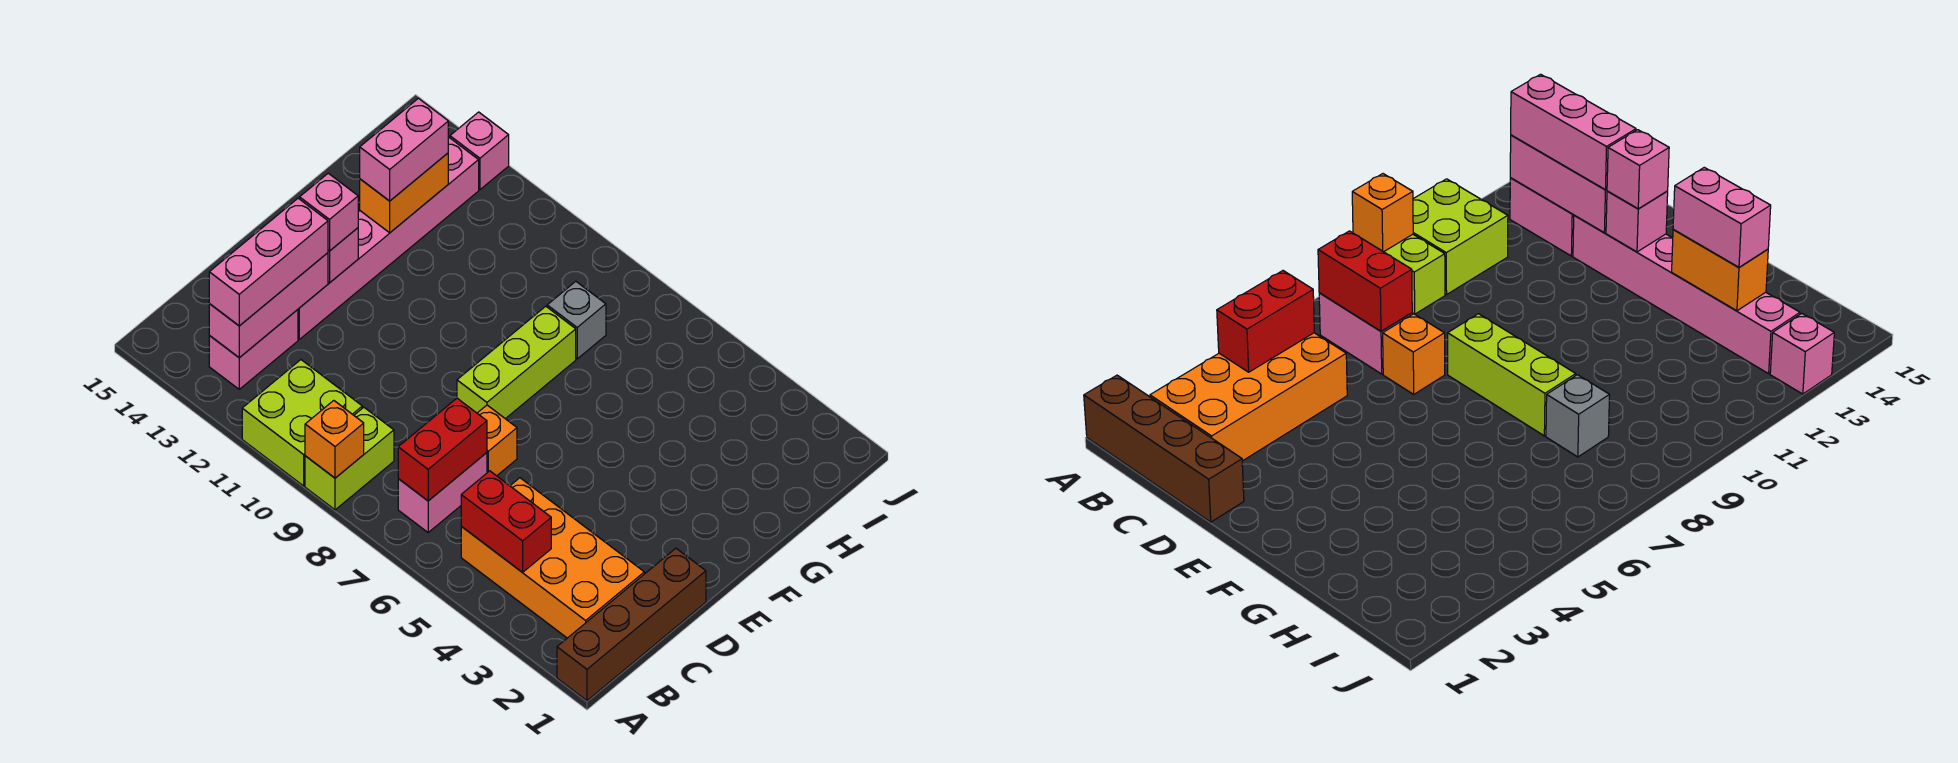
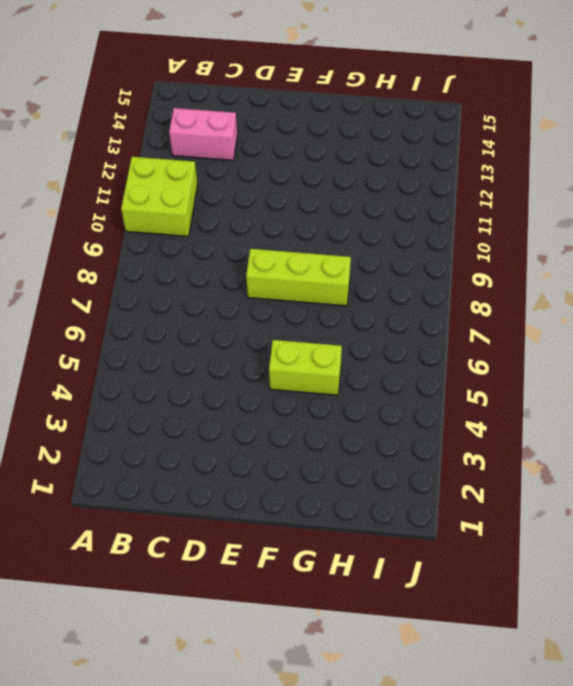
lime brick F5:G5 level 1 -> lime brick A9:B9 level 1
none -> brown brick A1:D1 level 1
none -> orange brick B2:C5 level 1
none -> pink brick B7:C7 level 1

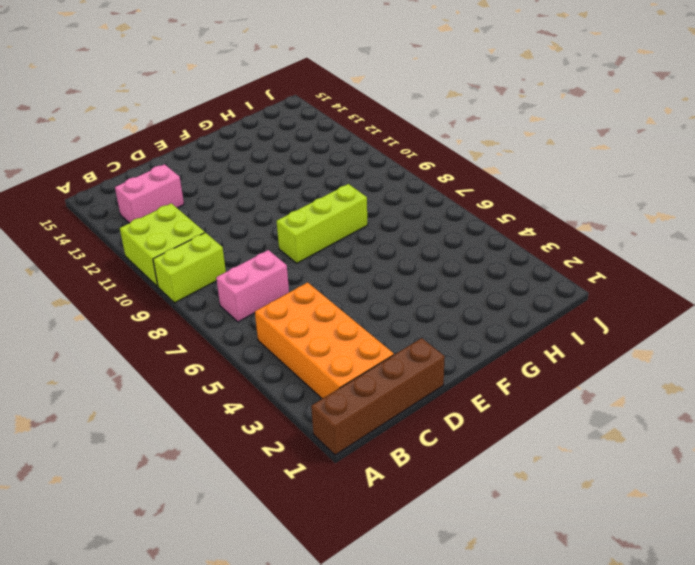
none -> orange brick D7 level 1
none -> pink brick D13:I13 level 1
none -> grey brick H8 level 1

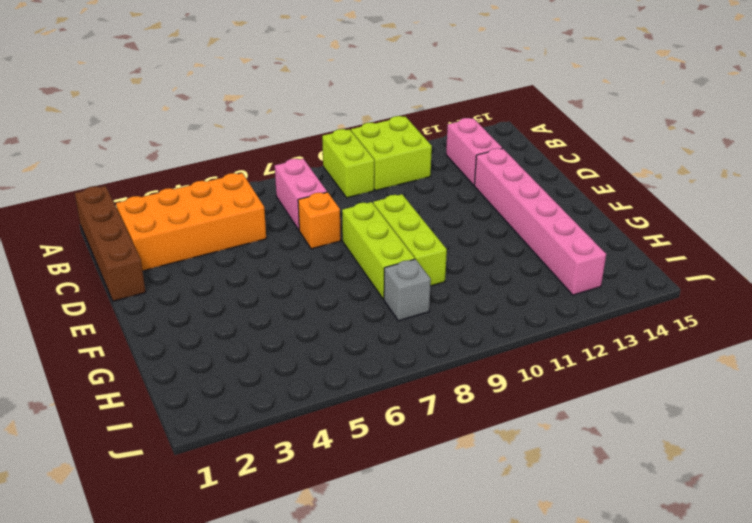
lime brick E9:G9 level 1 -> none
none -> pink brick J13 level 1
none -> orange brick A9 level 2
none -> red brick B4:B5 level 2

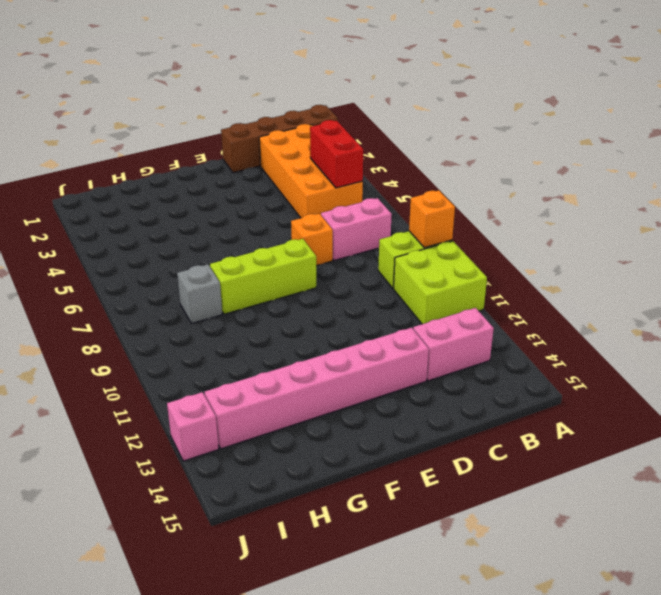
none -> red brick B7:C7 level 2
none -> pink brick B13:D13 level 2
none -> pink brick E13 level 2

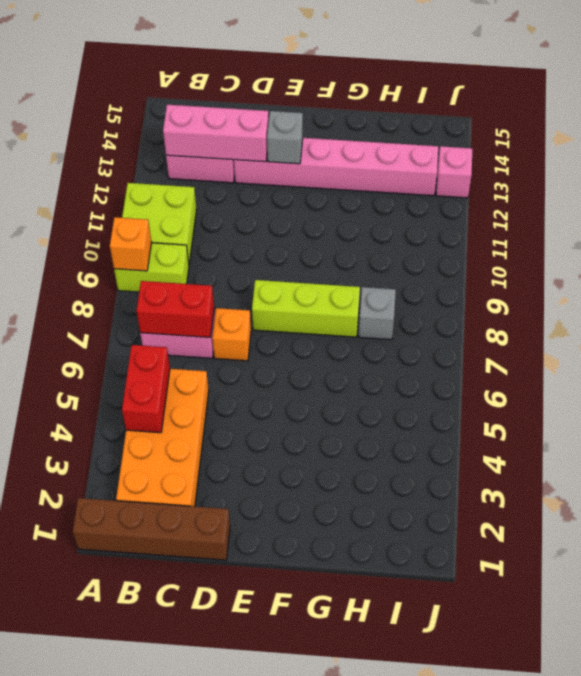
grey brick E13 level 2 -> pink brick E13 level 2
none -> orange brick G13:H13 level 2
none -> pink brick B13:D13 level 3
none -> pink brick E13 level 3

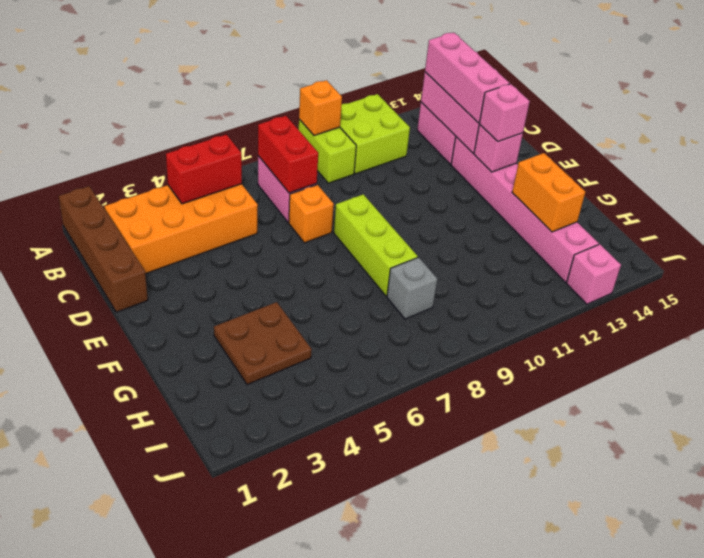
brown plate G3:H4 level 1 -> none
none -> pink brick G13:H13 level 3

